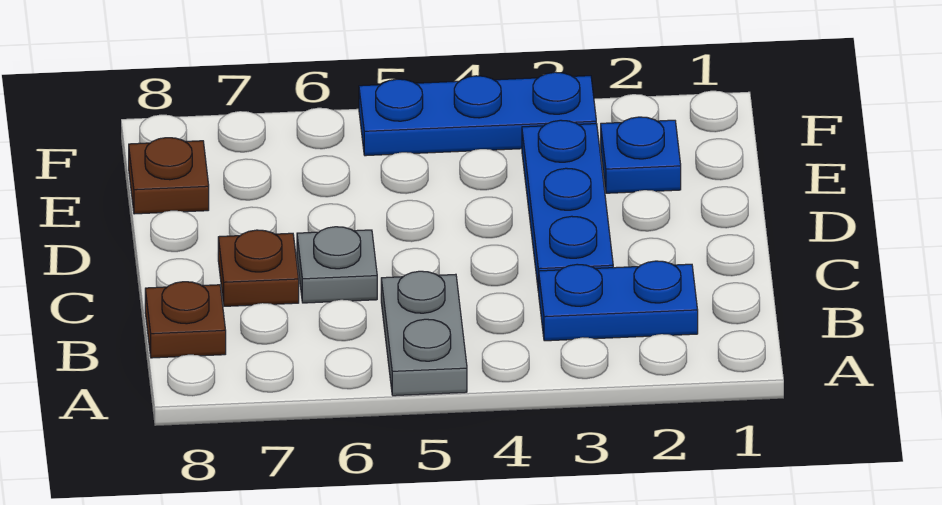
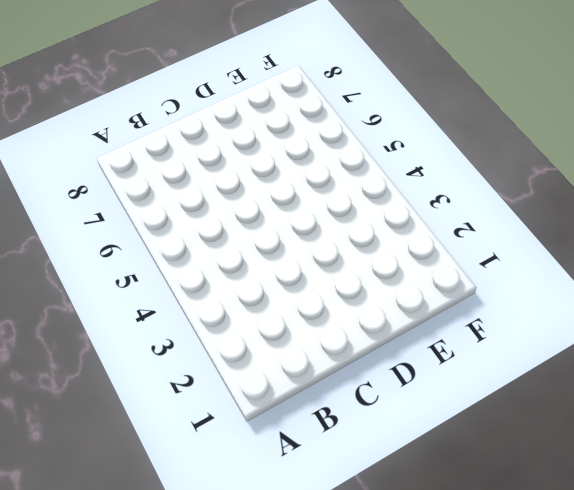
none -> grey plate A5:B5 level 1
none -> blue plate B2:B3 level 1

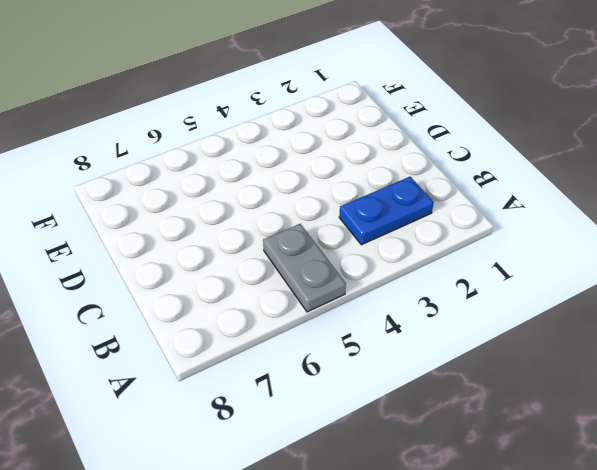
none -> brown plate B8 level 1
none -> blue plate C3:E3 level 1

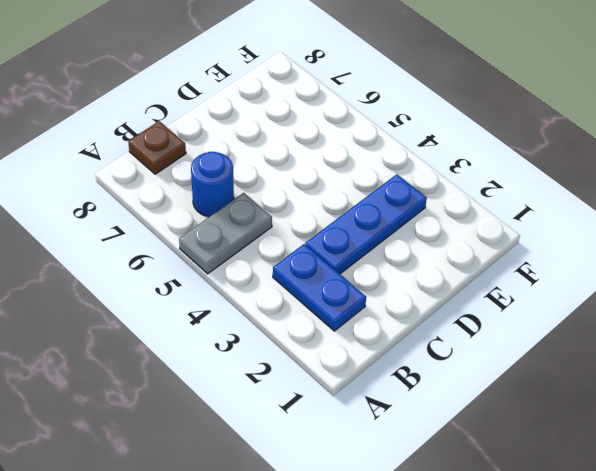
blue round brick B6 level 1 -> none
none -> grey plate C6 level 1
none -> brown plate C7 level 1

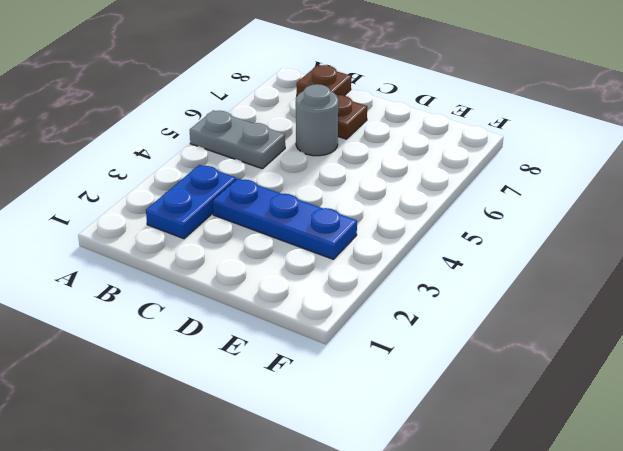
grey round brick C6 level 1 -> grey plate C6 level 1
none -> blue plate E2 level 1
none -> brown plate E8 level 1

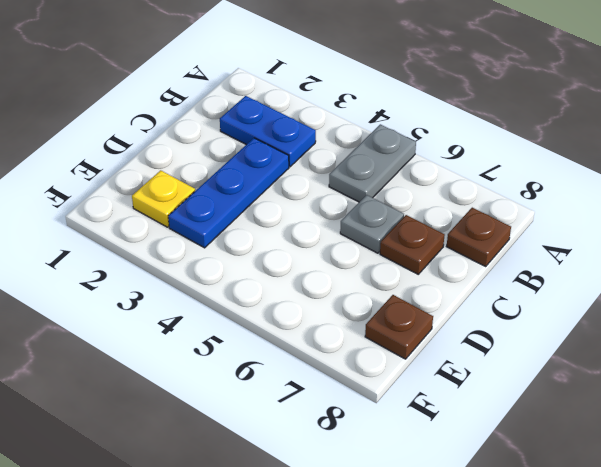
yellow plate E2 level 1 -> blue plate E2 level 1
none -> blue plate F3:F5 level 1

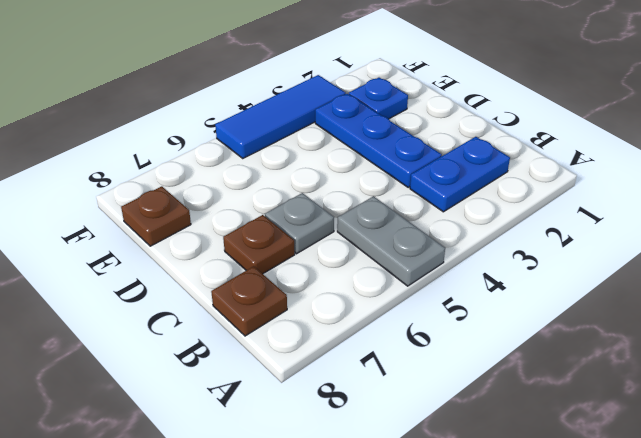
blue tile F3:F5 level 1 -> blue plate F3:F5 level 1

